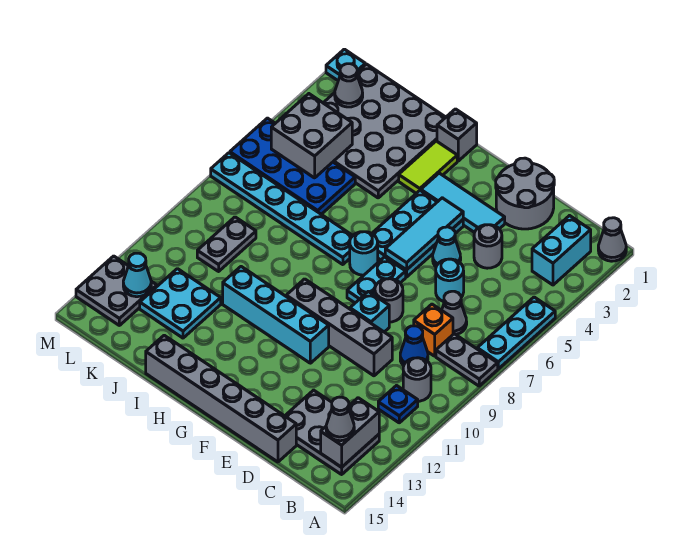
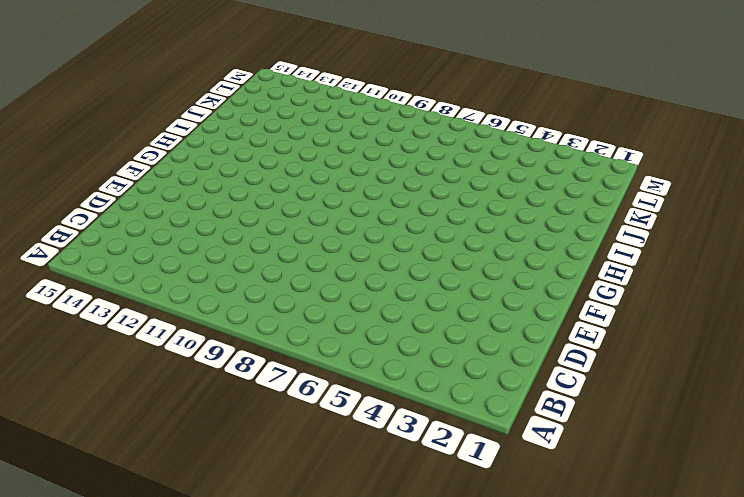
none -> grey cone A1 level 1
none -> cyan plate A5:A7 level 1
none -> grey plate A8:B8 level 1
none -> cyan brick B2:B3 level 1

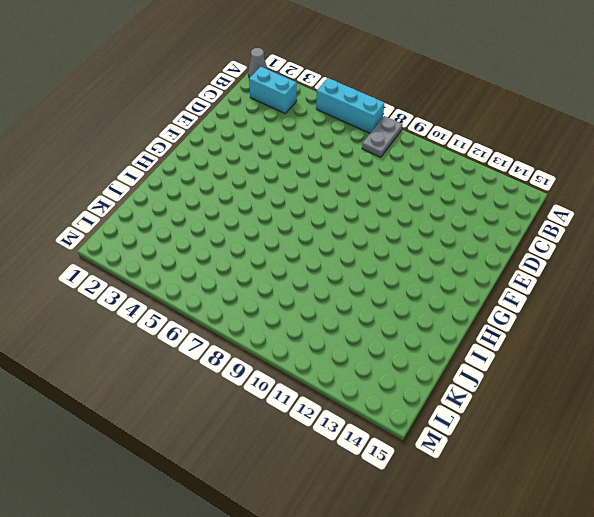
cyan brick A5:A7 level 1 -> cyan plate A5:A7 level 1
none -> grey round brick B10 level 1
none -> blue plate B11 level 1
none -> grey plate B13:D14 level 1
none -> grey cone C7 level 1

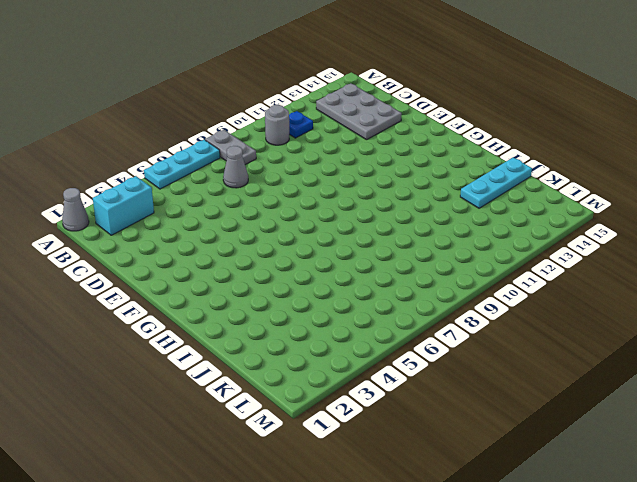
cyan plate J13:J15 level 1 -> cyan plate J12:K13 level 1
none -> orange brick C8 level 1
none -> blue cone C9 level 1
none -> grey round brick D1:E2 level 1
none -> grey round brick D4 level 1

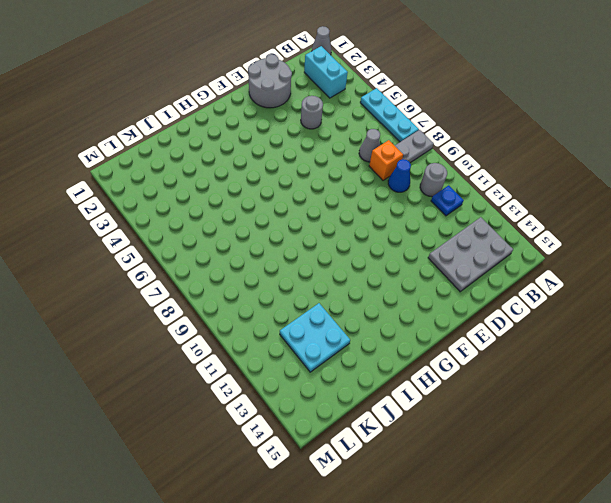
none -> cyan round brick D6 level 1
none -> grey brick D10:G10 level 1
none -> grey brick D15:I15 level 1
none -> cyan tile E3:G3 level 1

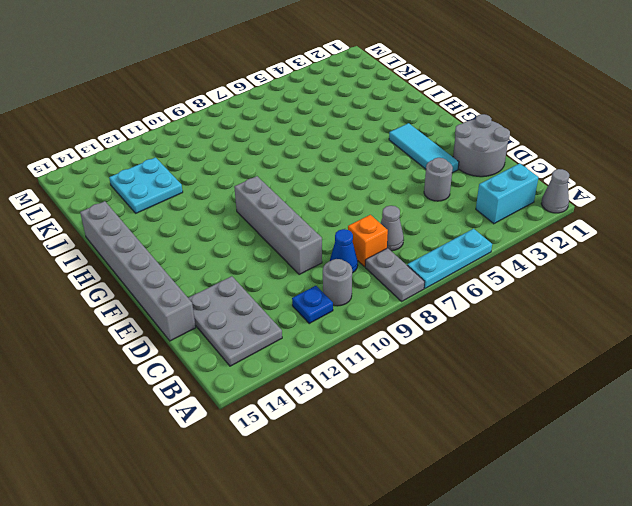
none -> cyan round brick D6 level 1
none -> cyan cone E5 level 1
none -> grey round brick E8 level 1
none -> cyan brick E9 level 1

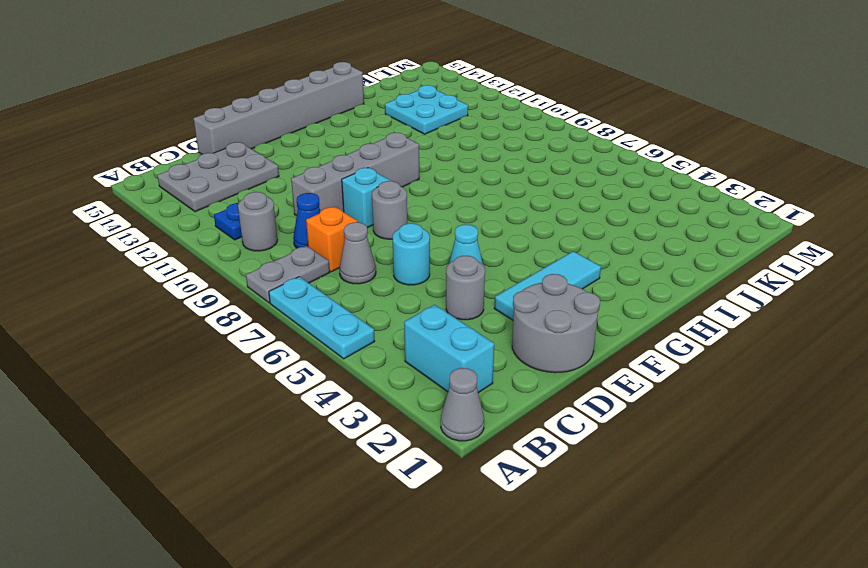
none -> cyan plate F4:G6 level 1
none -> cyan plate F7:F8 level 1
none -> cyan brick F11:I11 level 1
none -> cyan round brick G7 level 1

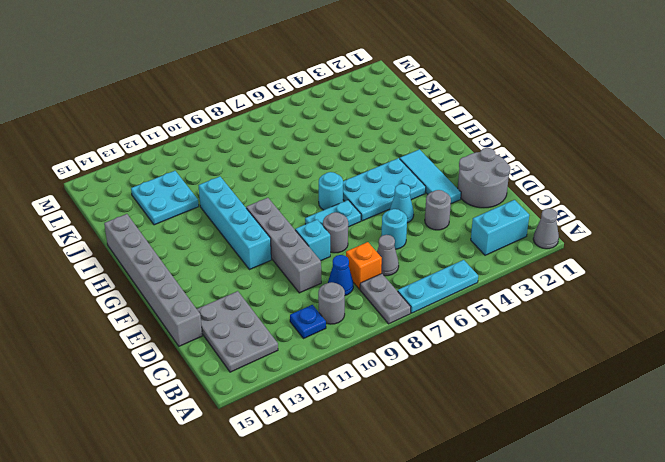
none -> grey brick H1 level 1
none -> lime tile H2:H3 level 1
none -> cyan plate H7:M7 level 1
none -> grey plate I1:L4 level 1

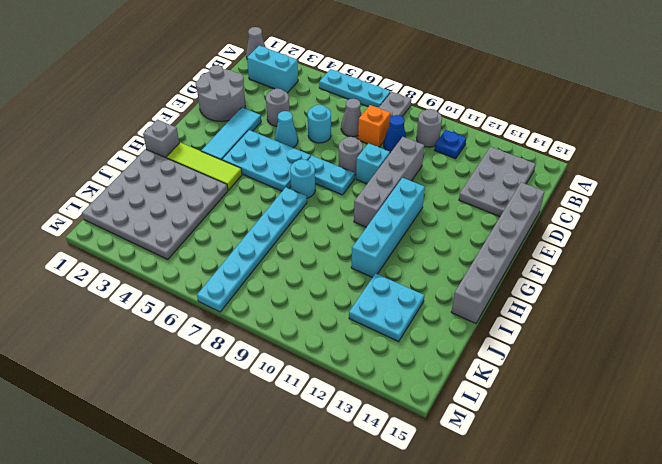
lime tile H2:H4 level 1 -> lime tile H2:H3 level 1
none -> blue plate J5:M6 level 1
none -> grey plate K9:K10 level 1
none -> grey plate L13:M14 level 1
none -> cyan plate M1 level 1

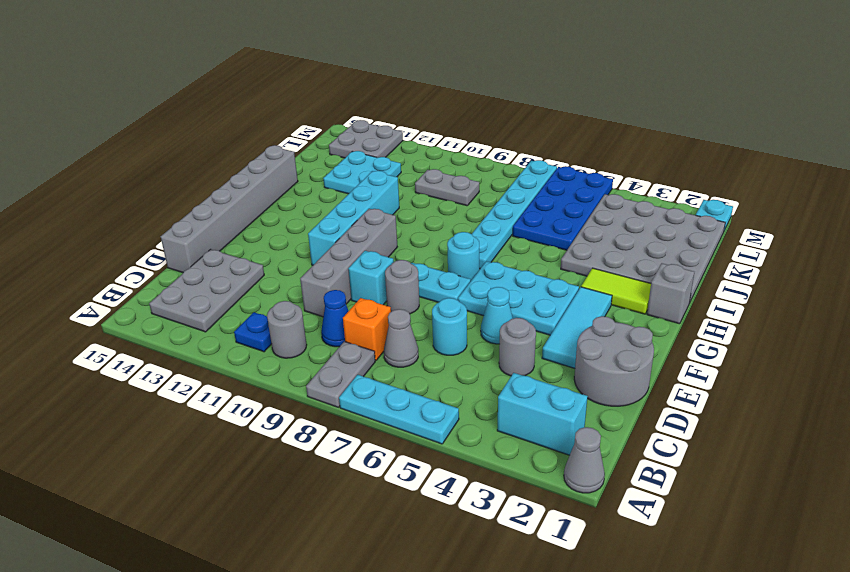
none -> grey brick B13:B14 level 2
none -> cyan tile F4:F6 level 2
none -> grey brick K4:L5 level 2
none -> grey cone L2 level 2

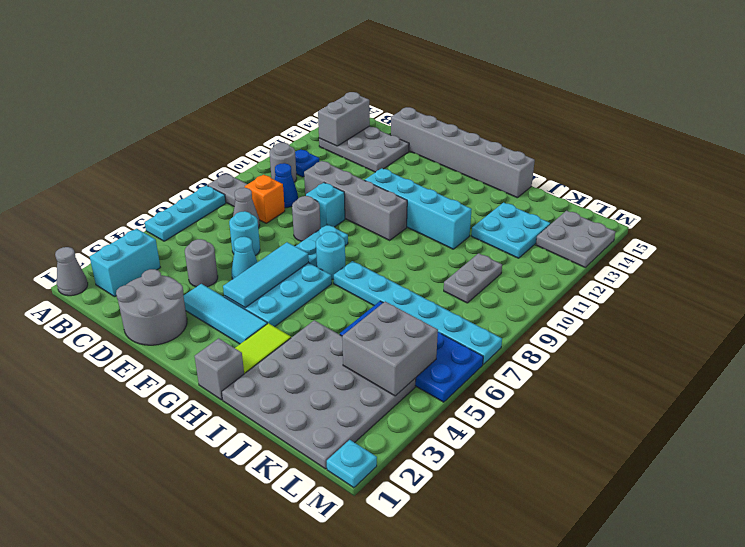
none -> grey cone L2 level 2
none -> cyan cone L13 level 2
none -> grey cone B14 level 3

